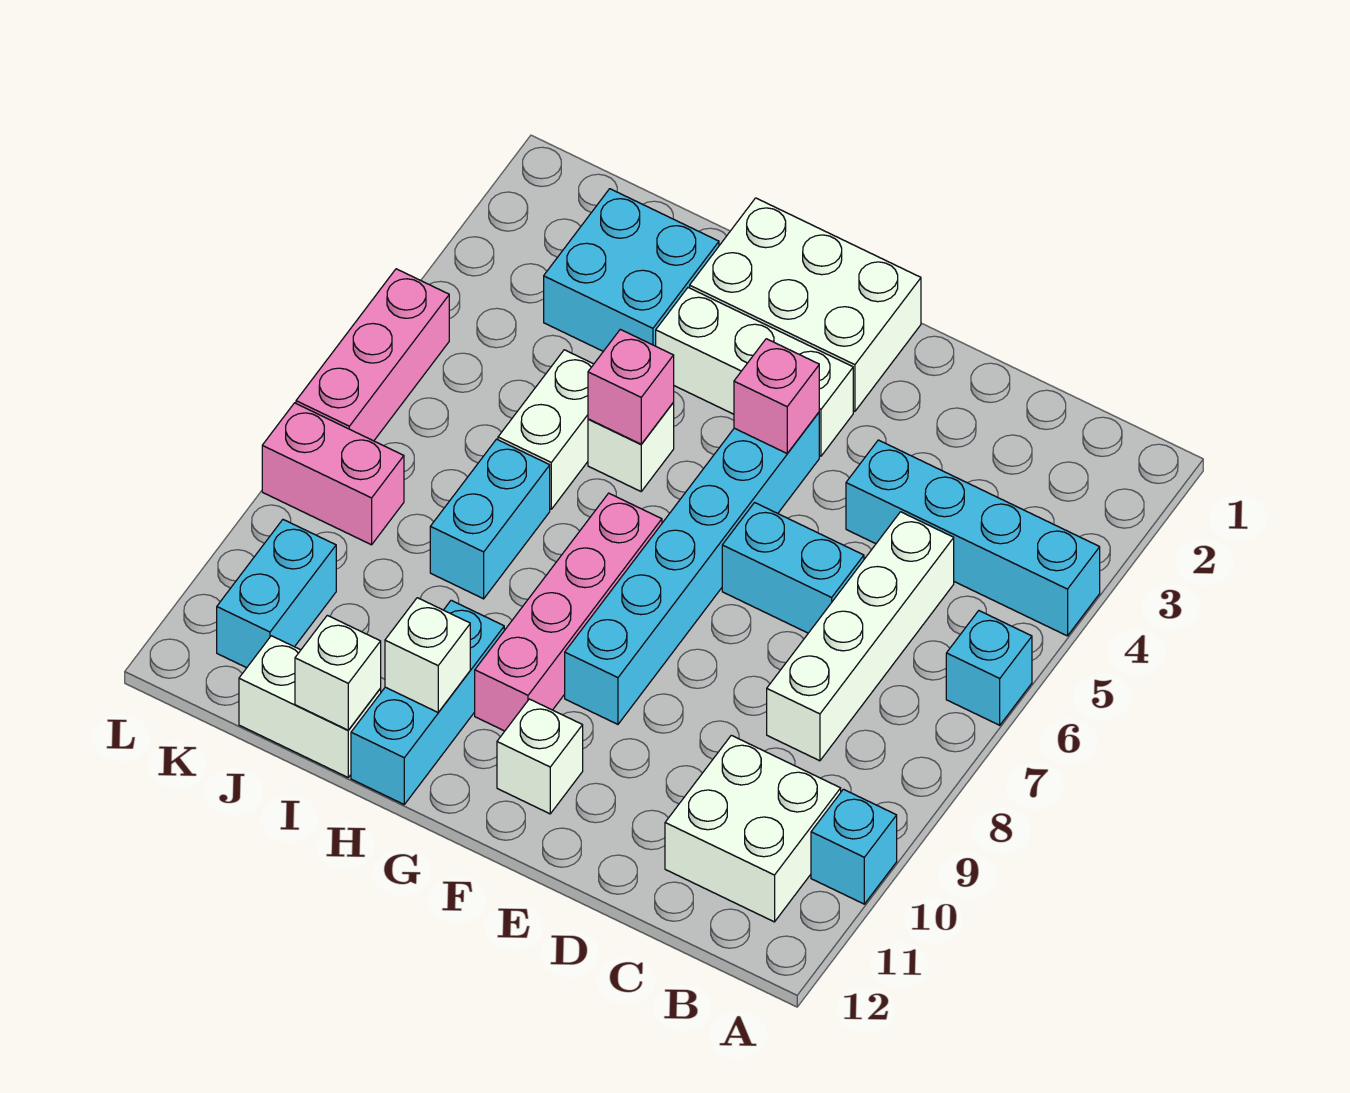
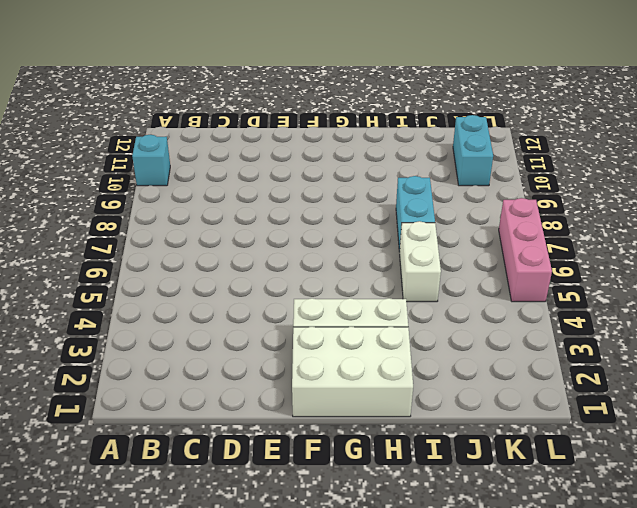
none -> cyan brick A4:D4 level 1
none -> cyan brick A6 level 1
none -> white brick B10:C11 level 1

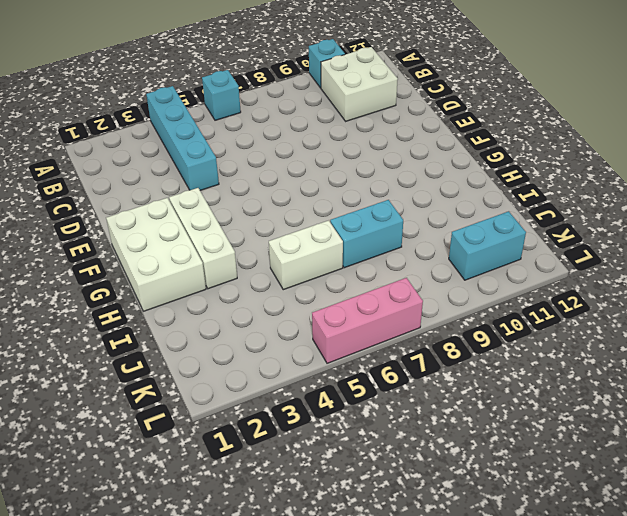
none -> white brick C5:C8 level 1
none -> cyan brick D6:E6 level 1
none -> cyan brick F4:F9 level 1

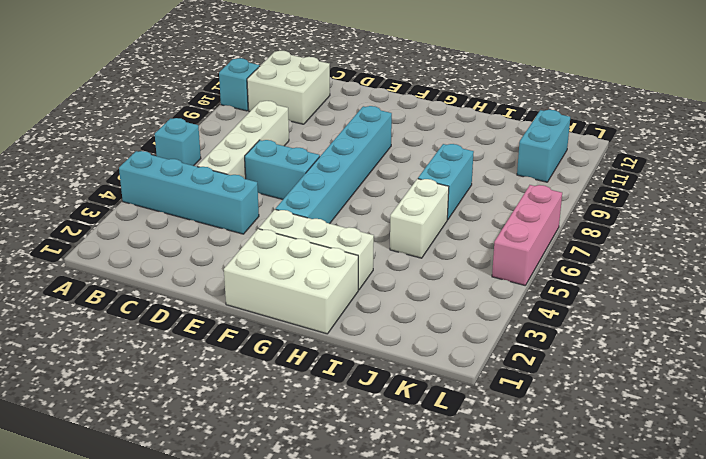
none -> white brick F11 level 1
none -> pink brick G7:G10 level 1
none -> white brick H5 level 1

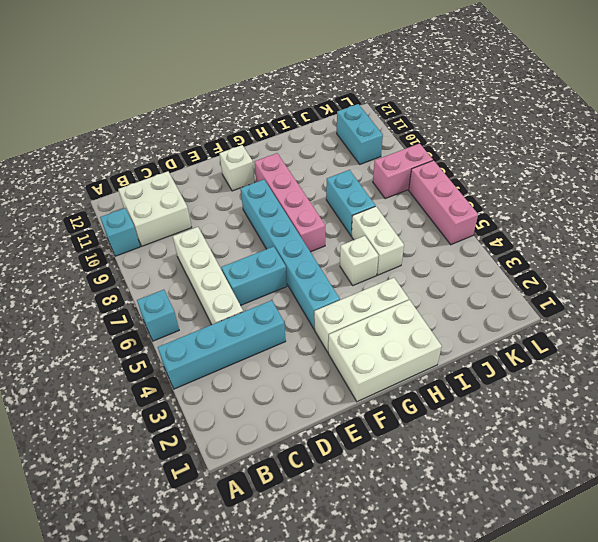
none -> cyan brick H10:H12 level 1
none -> cyan brick I2:J3 level 1
none -> white brick I12:J12 level 1

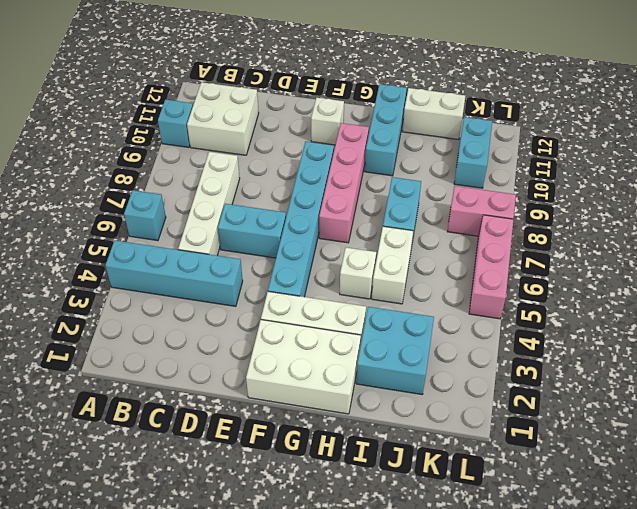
none -> pink brick F4 level 2
none -> pink brick H5 level 2
none -> white brick H11 level 2

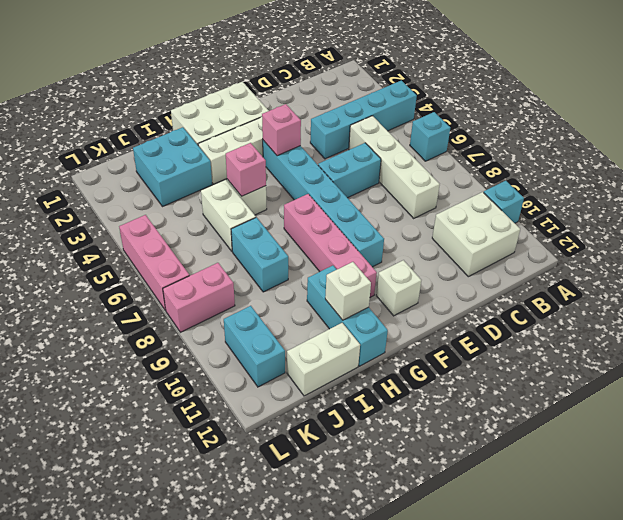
none -> white brick I12 level 2

